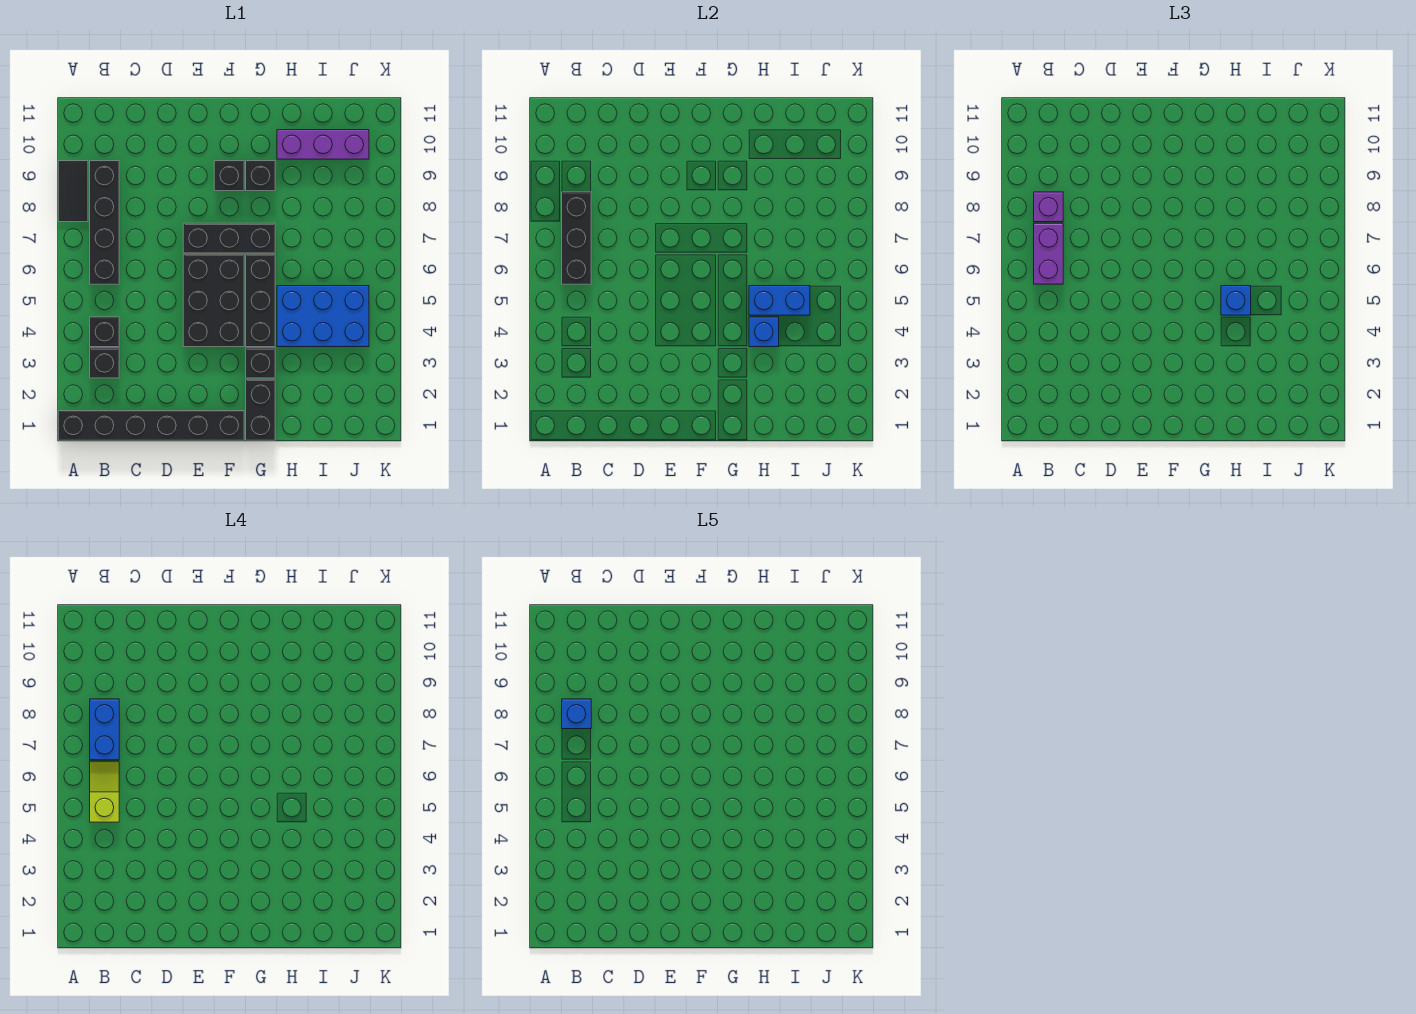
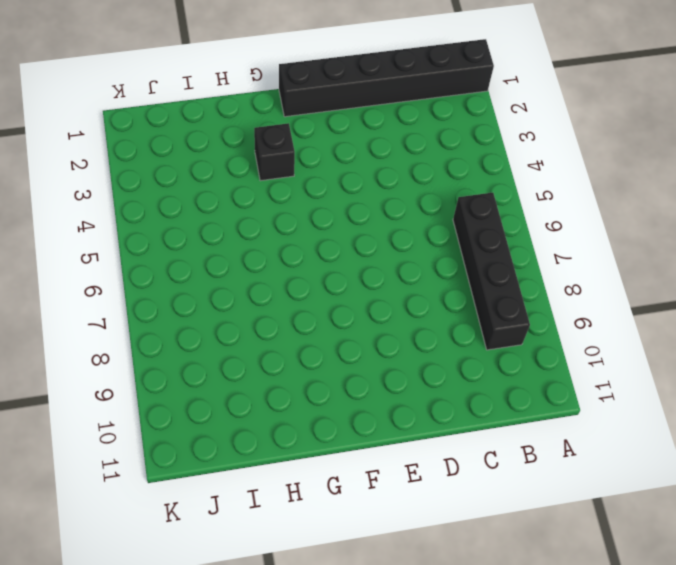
none -> black tile A8:A9 level 1
none -> black brick B3 level 1
none -> black brick B4 level 1

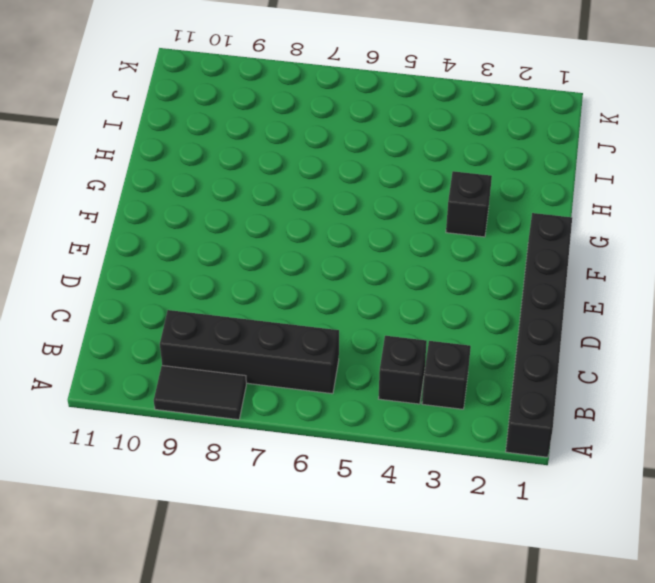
none -> black brick E4:F6 level 1
none -> black brick E7:G7 level 1
none -> black brick F9 level 1

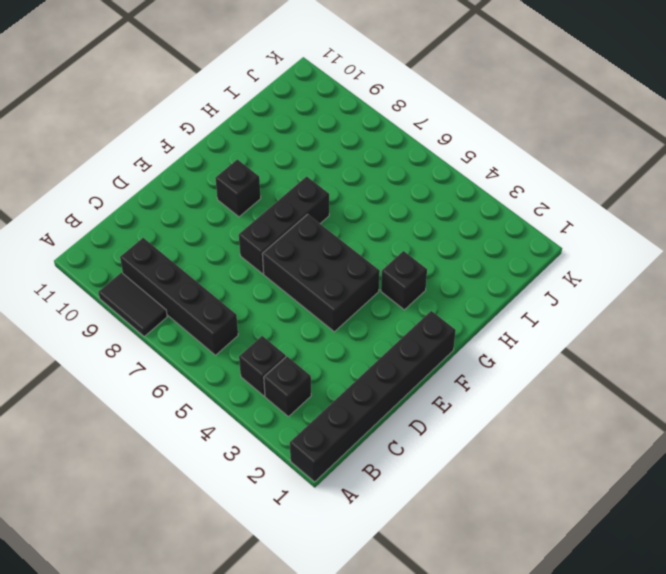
none -> black brick G1:G2 level 1
none -> black brick G4:G6 level 1
none -> black brick G9 level 1

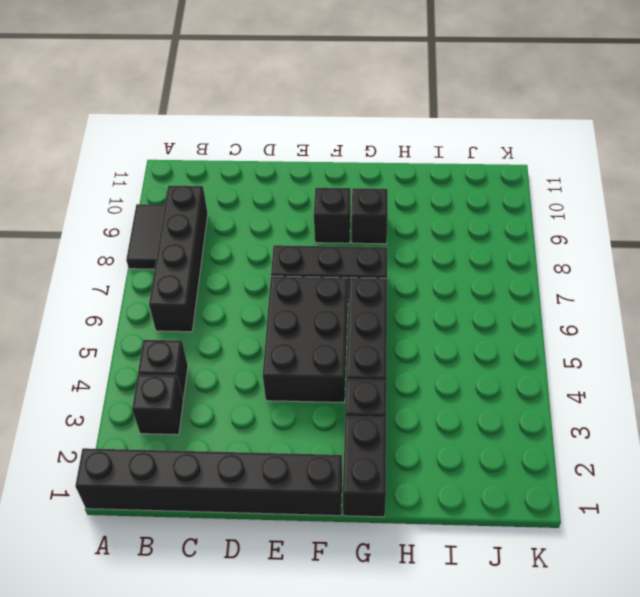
none -> blue brick H4:J5 level 1
none -> purple brick H10:J10 level 1
none -> black brick B6:B8 level 2

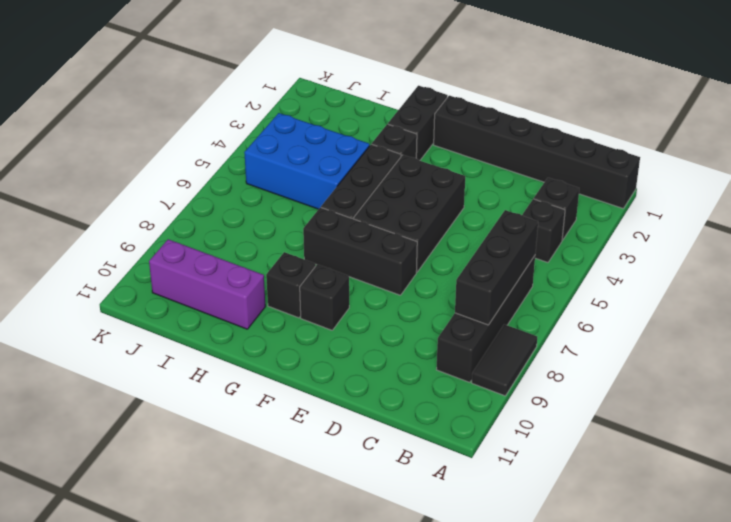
none -> blue brick H4 level 2
none -> blue brick H5:I5 level 2
none -> purple brick B6:B7 level 3

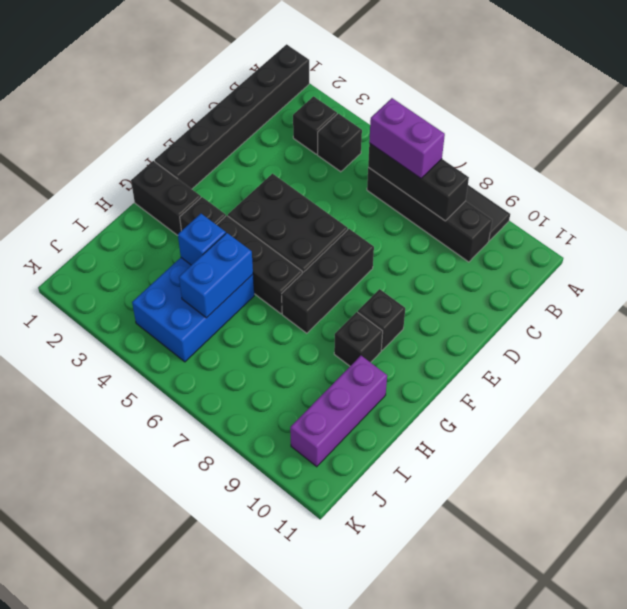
none -> purple brick B8 level 3
none -> blue brick H5 level 3
none -> lime slope B5:B6 level 4 top 5

